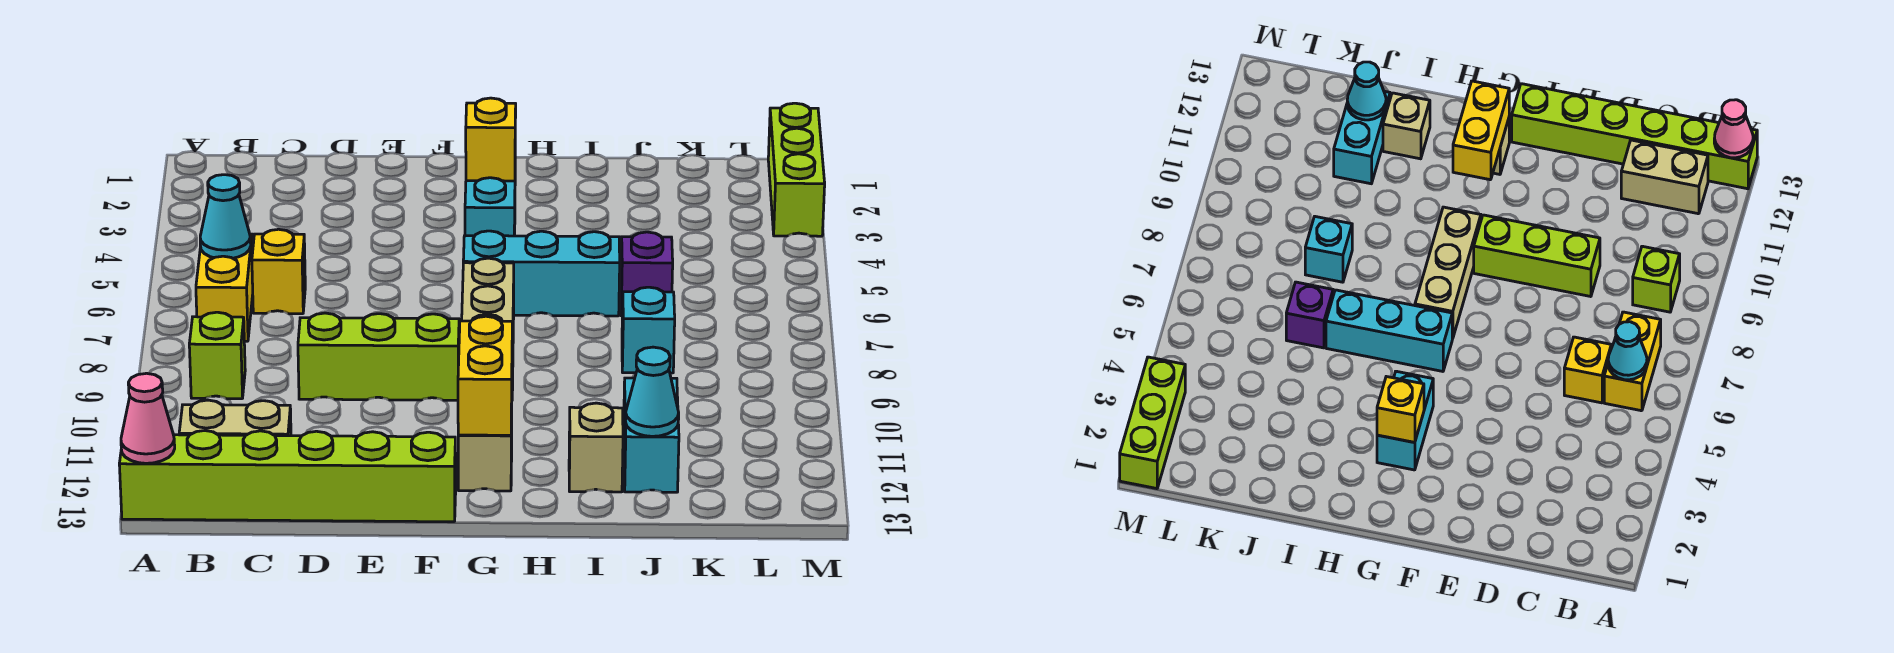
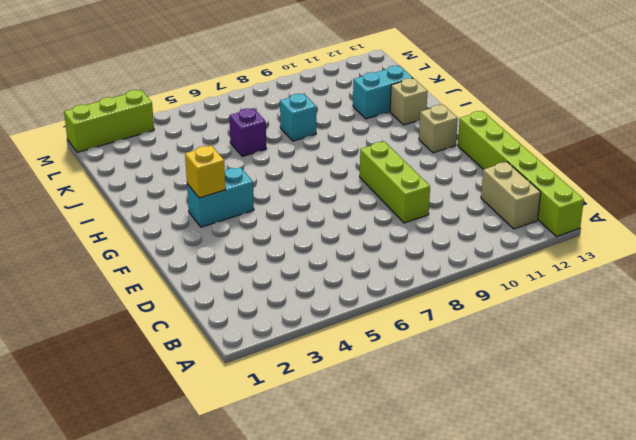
none -> yellow brick B6:B7 level 1
none -> lime brick B9 level 1
none -> yellow brick C6 level 1

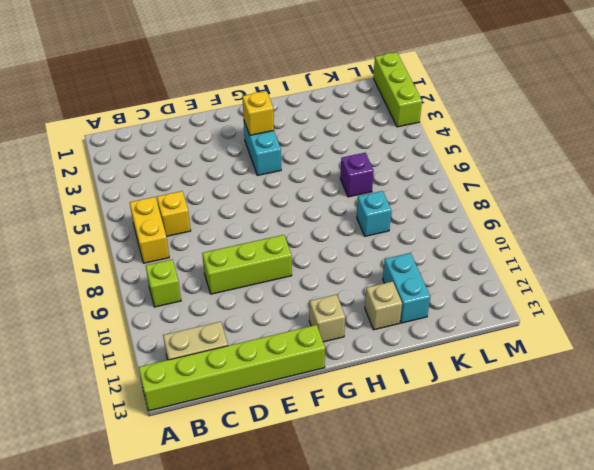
none -> cyan brick G6:I6 level 1
none -> tan brick G7:G9 level 1
none -> pink cone A13 level 2

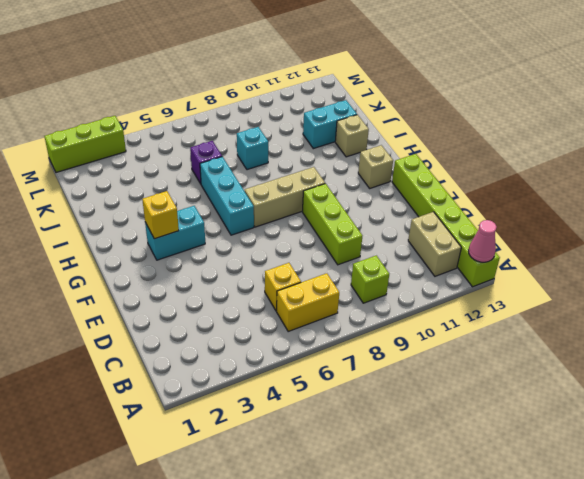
none -> cyan cone B6 level 2
none -> yellow brick G11:G12 level 2
none -> cyan cone J12 level 2

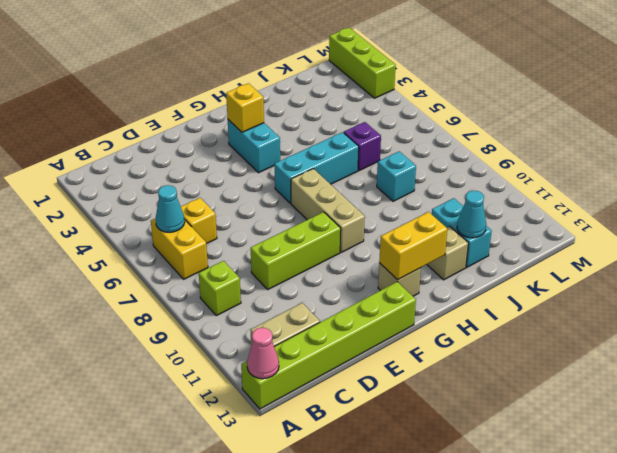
yellow brick G12:H12 level 2 -> yellow brick G11:G12 level 2

